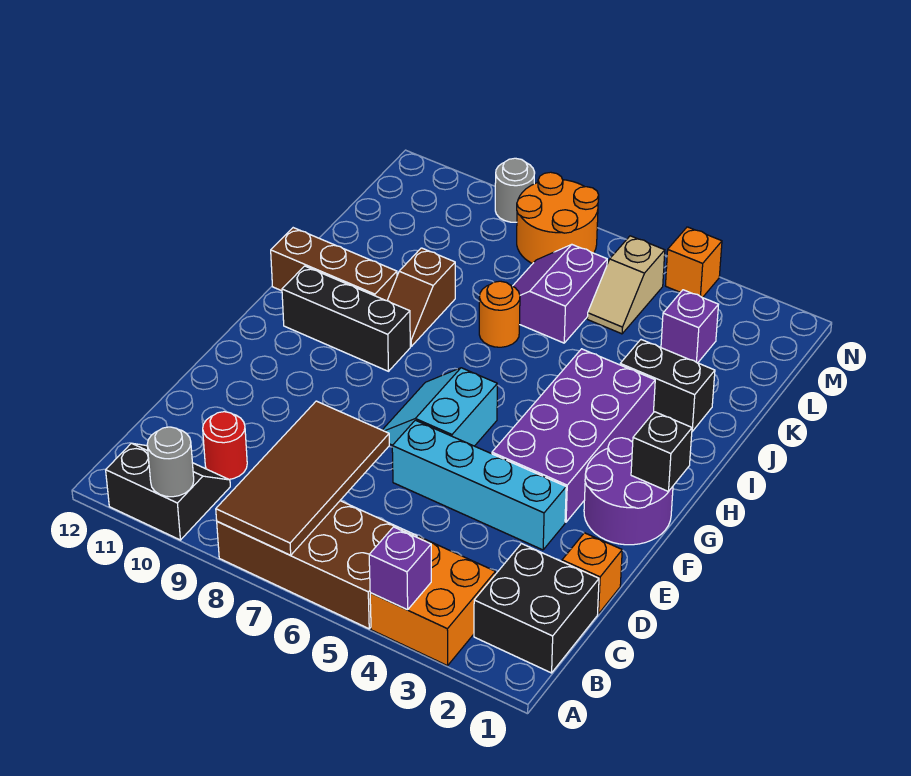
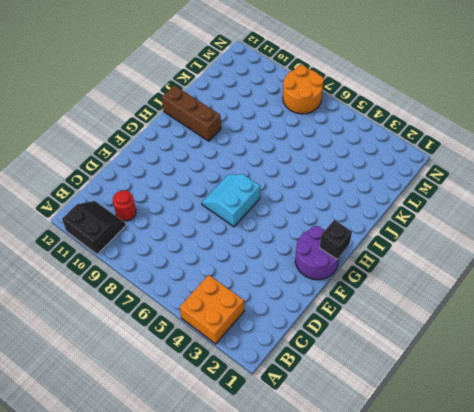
none -> brown brick A5:B8 level 1
none -> black brick B1:C2 level 1
none -> orange brick D1 level 1

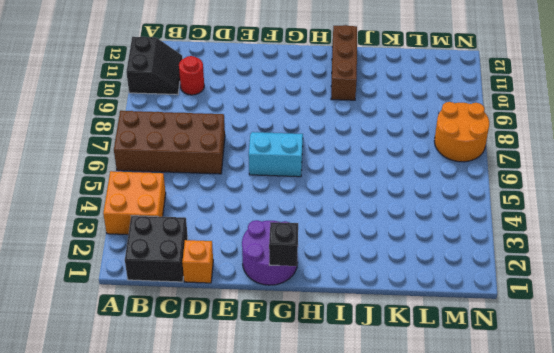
brown brick A6:D7 level 1 -> brown brick A5:B8 level 1
none -> cyan brick E3:E6 level 1
none -> purple brick F3:I4 level 1
none -> black brick H9:H11 level 1

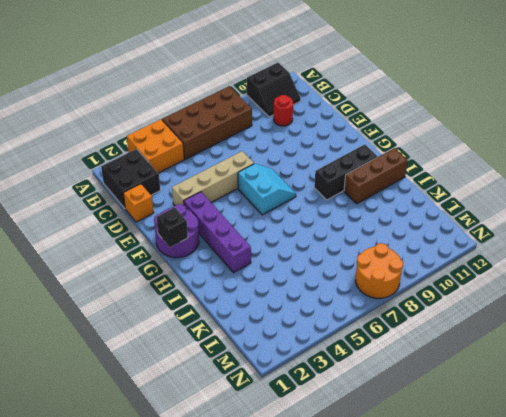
tan brick E3:E6 level 1 -> cyan brick E3:E6 level 1
purple brick F3:I3 level 1 -> purple brick F3:I4 level 1
none -> brown slope I9:J9 level 1 top J
none -> black brick J2:J3 level 1
none -> orange round brick J7 level 1

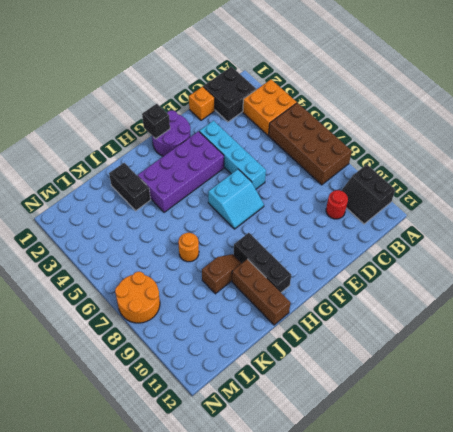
none -> purple slope K6:L7 level 1 top 6
none -> purple brick L3 level 1
none -> tan slope L5:M5 level 1 top M

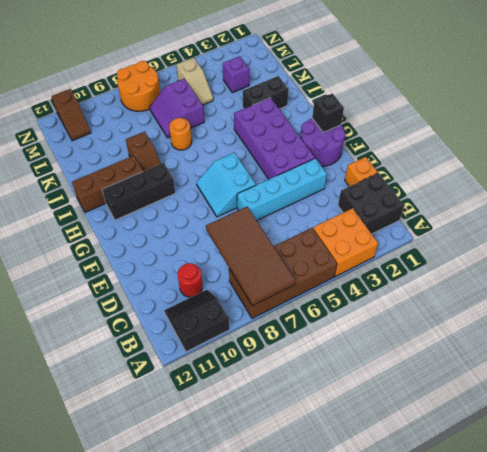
brown slope M11:N11 level 1 top N -> none
none -> orange brick N4 level 1
none -> grey round brick N9 level 1
none -> purple brick A4 level 2

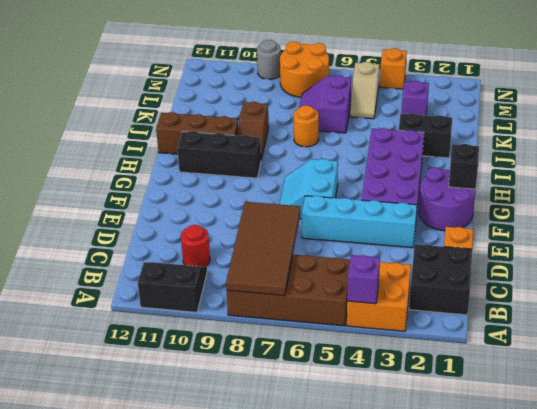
none -> grey round brick A10 level 2

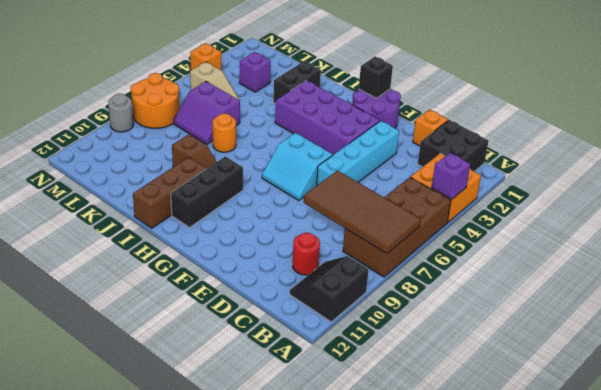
none -> grey round brick A10 level 2

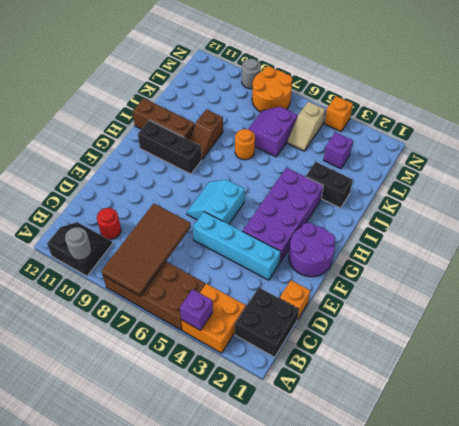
none -> black brick G1 level 2

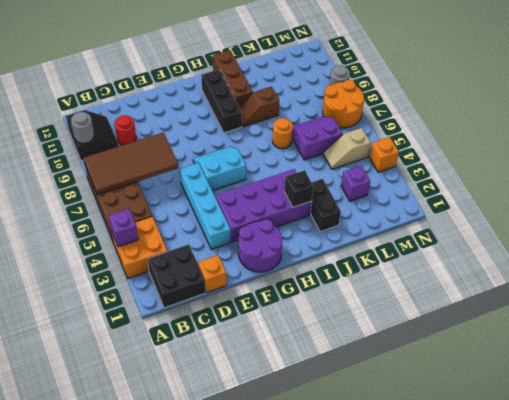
black brick I3 level 2 -> black brick G1 level 2

